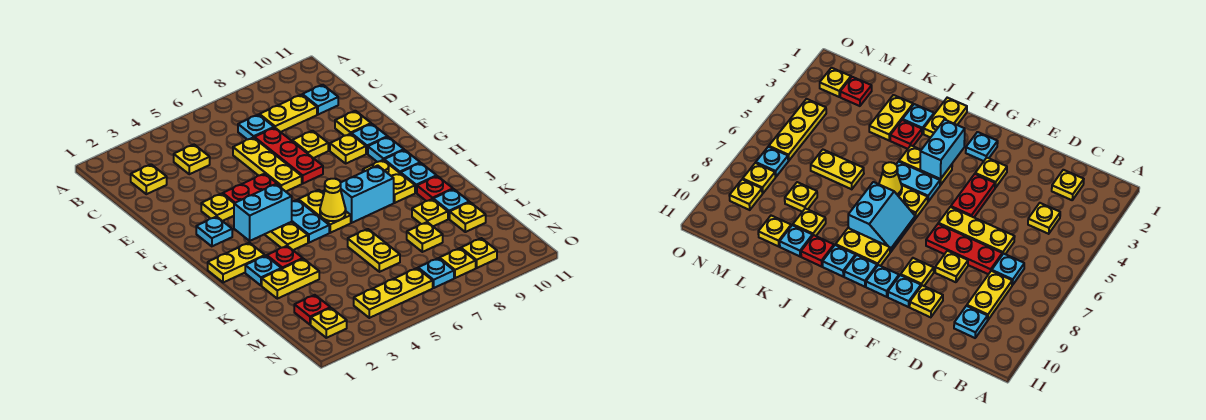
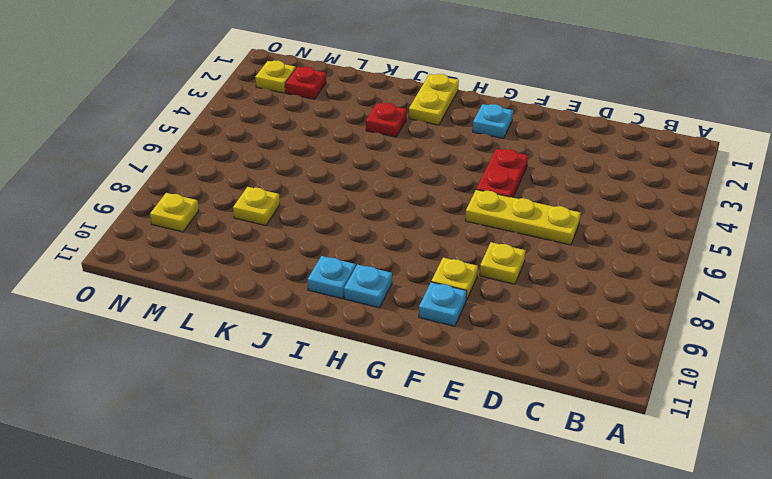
none -> yellow plate C2 level 1
none -> yellow plate C4 level 1
none -> cyan plate C7 level 1
none -> yellow plate C8:C9 level 1

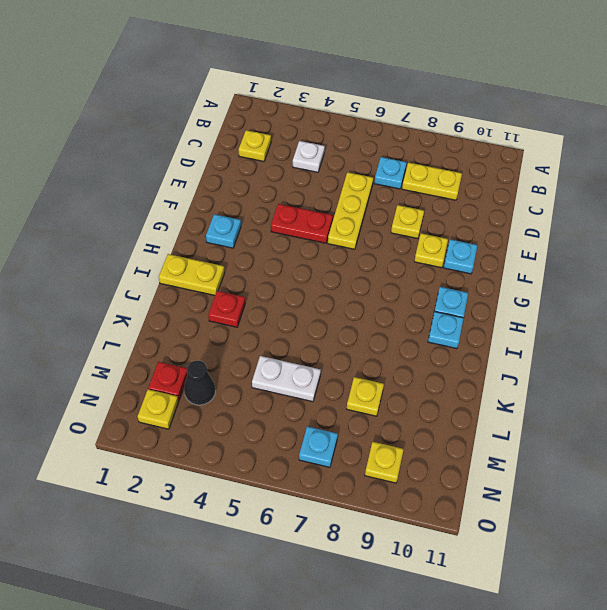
white plate C4 level 1 -> yellow plate C4 level 1
white plate L5:L6 level 1 -> yellow plate K6:L6 level 1
black cone M3 level 1 -> none
none -> cyan plate C10 level 1
none -> red plate D7:F7 level 1
none -> yellow plate E10 level 1
none -> yellow plate F3 level 1

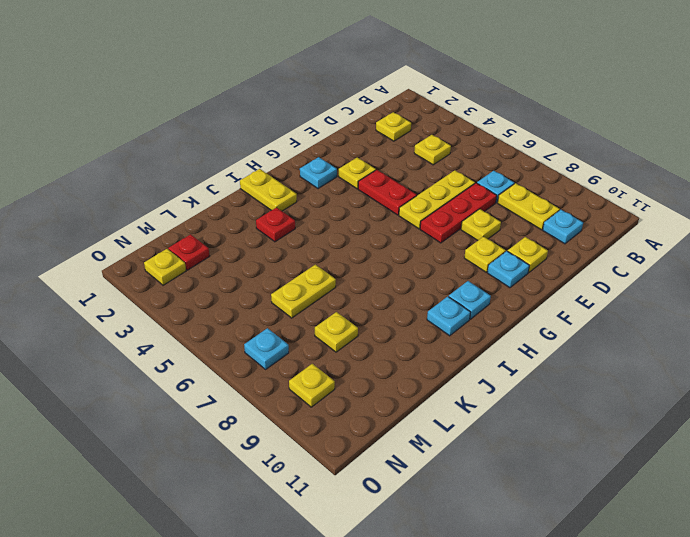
none -> cyan plate G10 level 1
none -> yellow plate H4:I4 level 1
none -> cyan plate H5:I5 level 1
none -> yellow plate H6:I6 level 1

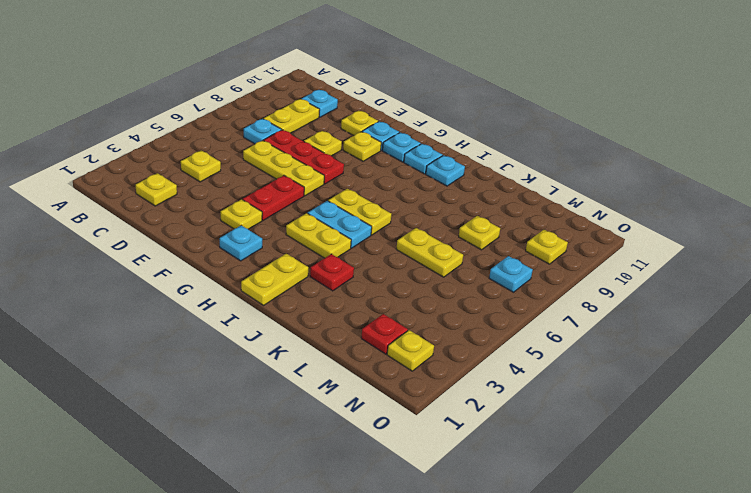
none -> cyan slope H7:I8 level 1 top I
none -> yellow plate H9:I9 level 1
none -> cyan plate J2 level 1
none -> red plate J10 level 1

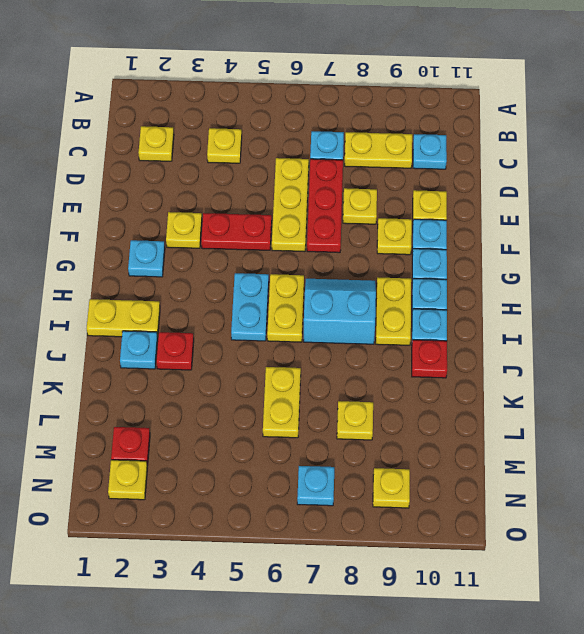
none -> yellow plate H4:I4 level 1
none -> yellow plate K2:K3 level 1
none -> yellow plate K9 level 1
none -> cyan plate K10 level 1

